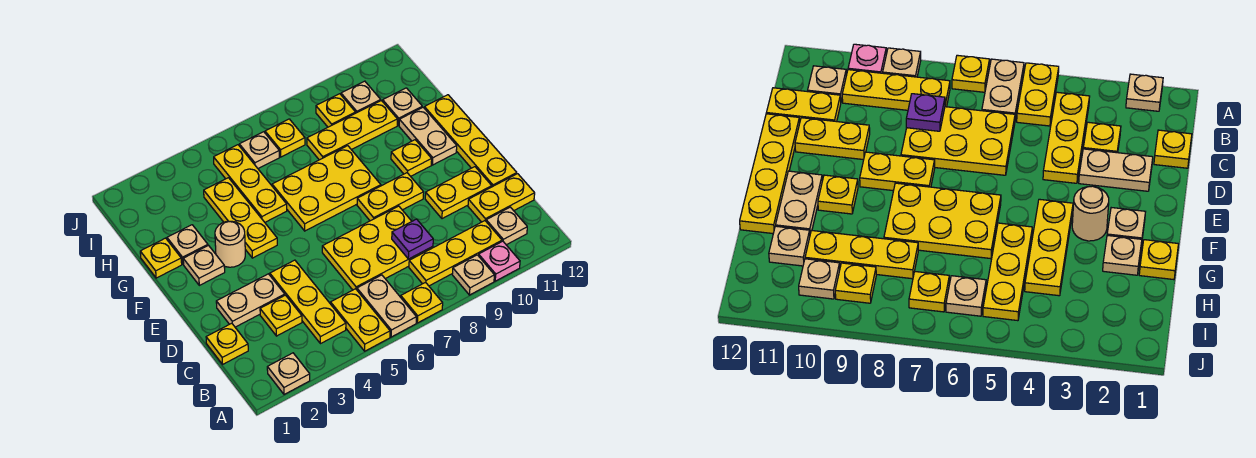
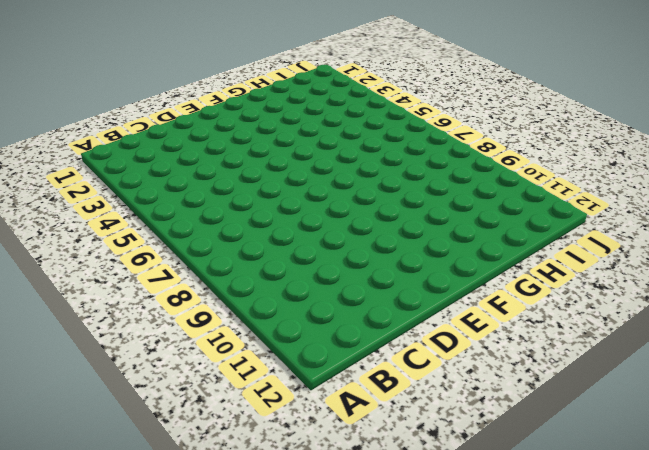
none -> tan plate A2 level 1
none -> yellow plate A5:B5 level 1
none -> tan plate A6:B6 level 1
none -> yellow plate A7 level 1

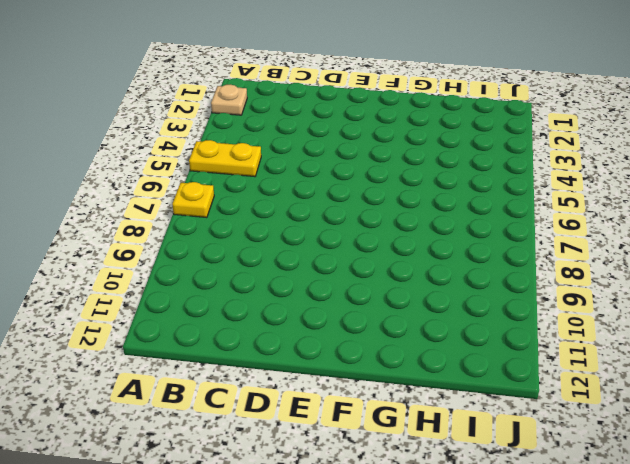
none -> tan plate A6:B6 level 1
none -> tan plate A9 level 1
none -> pink plate A10 level 1
none -> yellow plate B4:D4 level 1

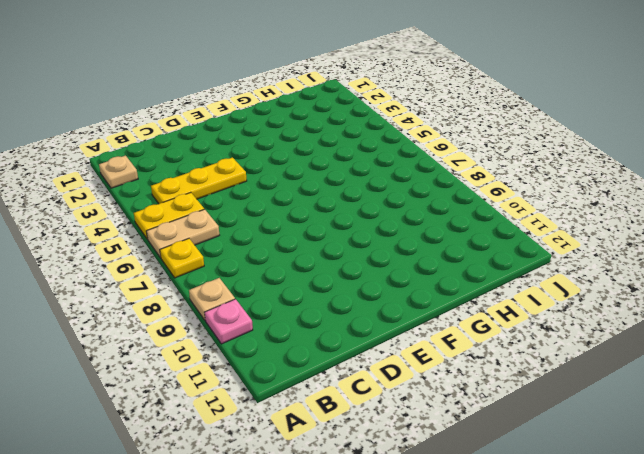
none -> yellow plate B8:B10 level 1
none -> tan plate B11 level 1
none -> yellow plate C1 level 1
none -> yellow plate C3 level 1

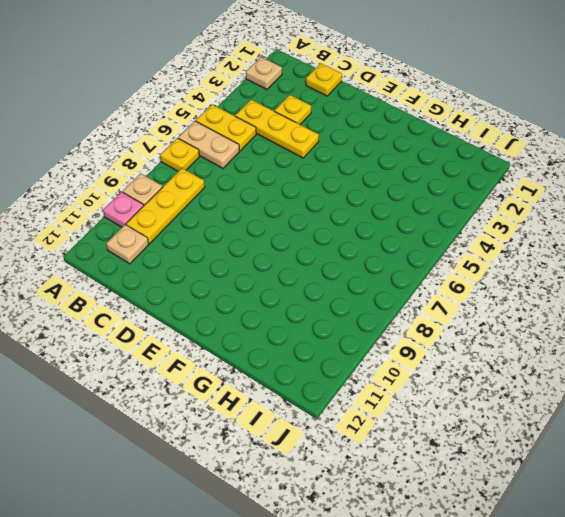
none -> yellow plate C6:D8 level 1
none -> yellow plate C11:C12 level 1
none -> tan plate D2:D3 level 1
none -> yellow plate D10:D11 level 1

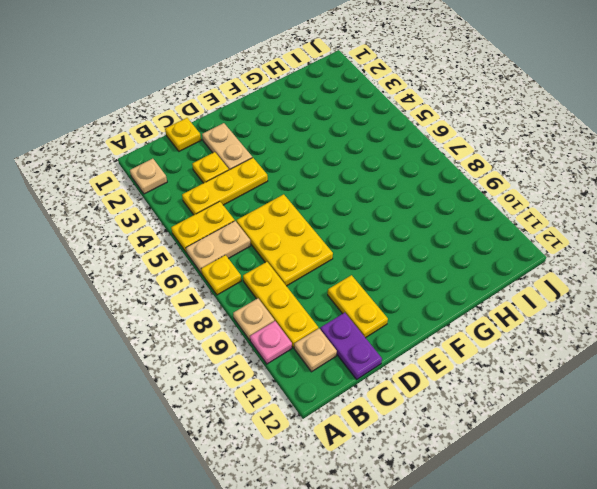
purple plate C11:C12 level 1 -> yellow plate C11:C12 level 1
none -> yellow plate D12:G12 level 1
none -> yellow plate E8:E9 level 1
none -> tan plate F2 level 1
none -> tan round brick F3 level 1

